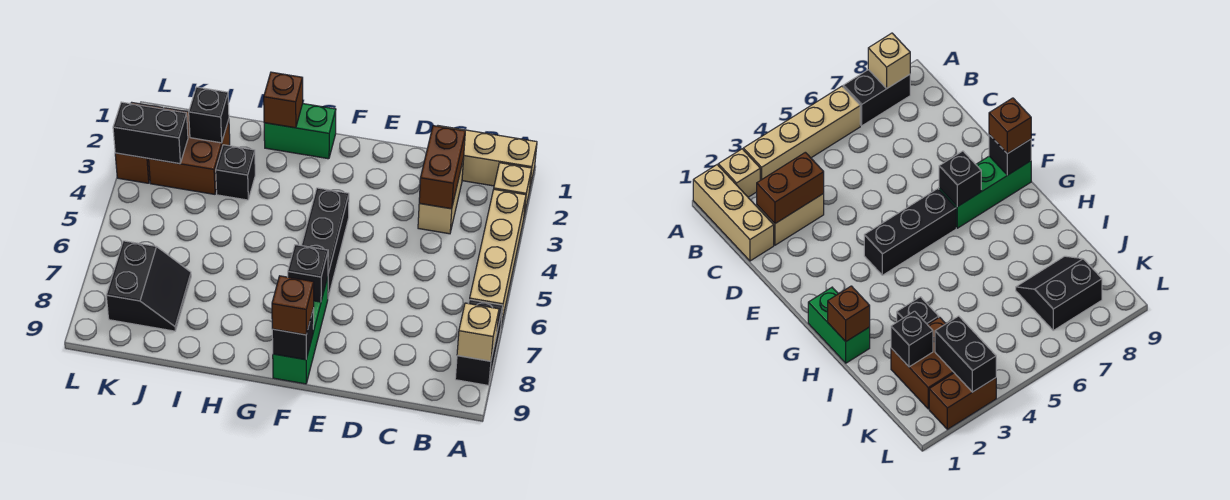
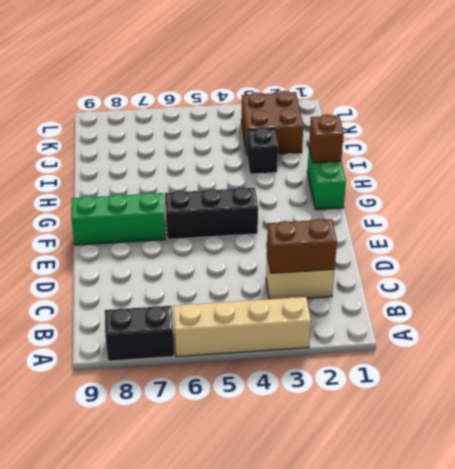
none -> tan brick A1:C1 level 1
none -> tan brick A2 level 1
none -> black slope J7:K8 level 1 top K

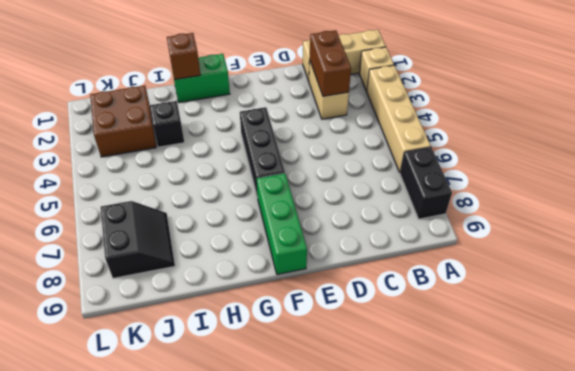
none -> brown brick L2:L3 level 1
none -> tan brick A8 level 2
none -> black brick F7 level 2

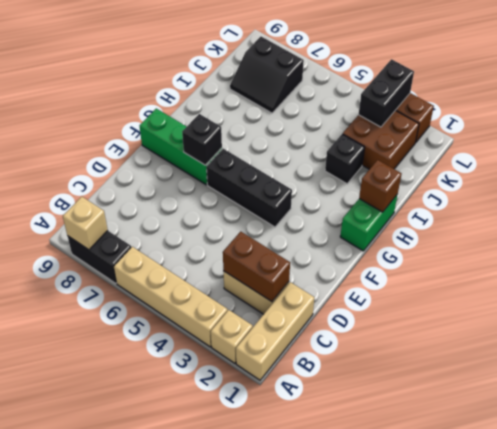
none -> black brick F9 level 2
none -> black brick J2 level 2
none -> brown brick F9 level 3

